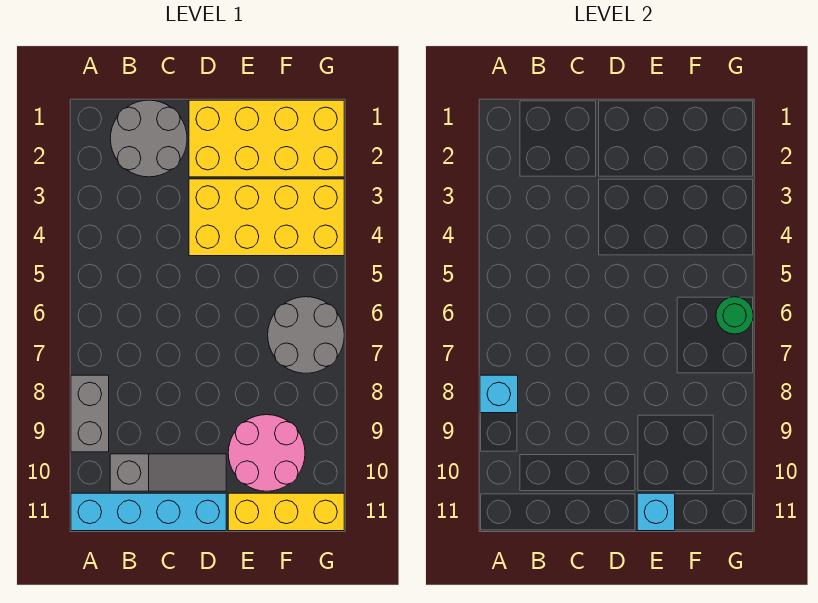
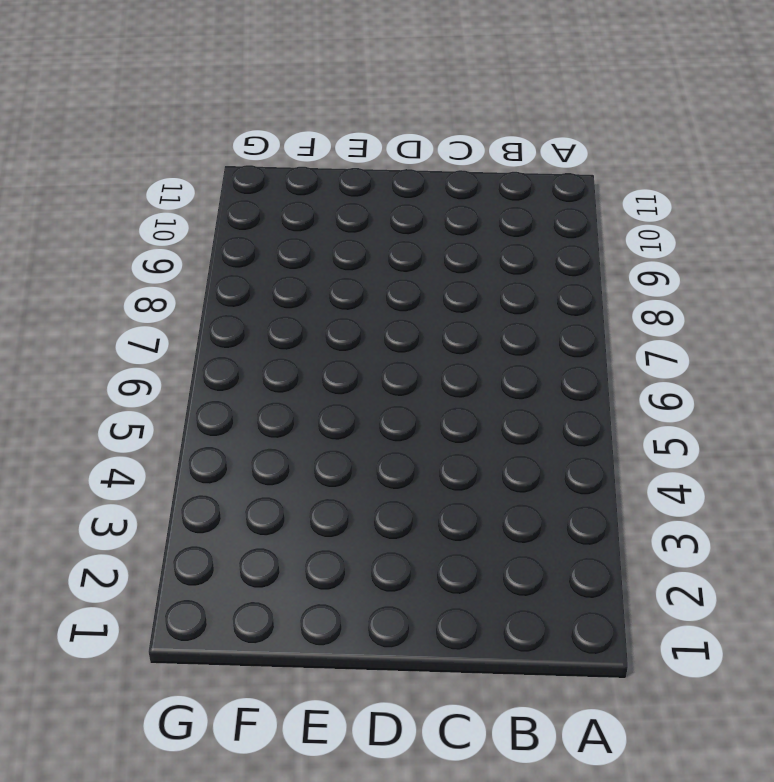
none -> grey brick A8:A9 level 1
none -> cyan brick A11:D11 level 1
none -> grey round brick B1:C2 level 1

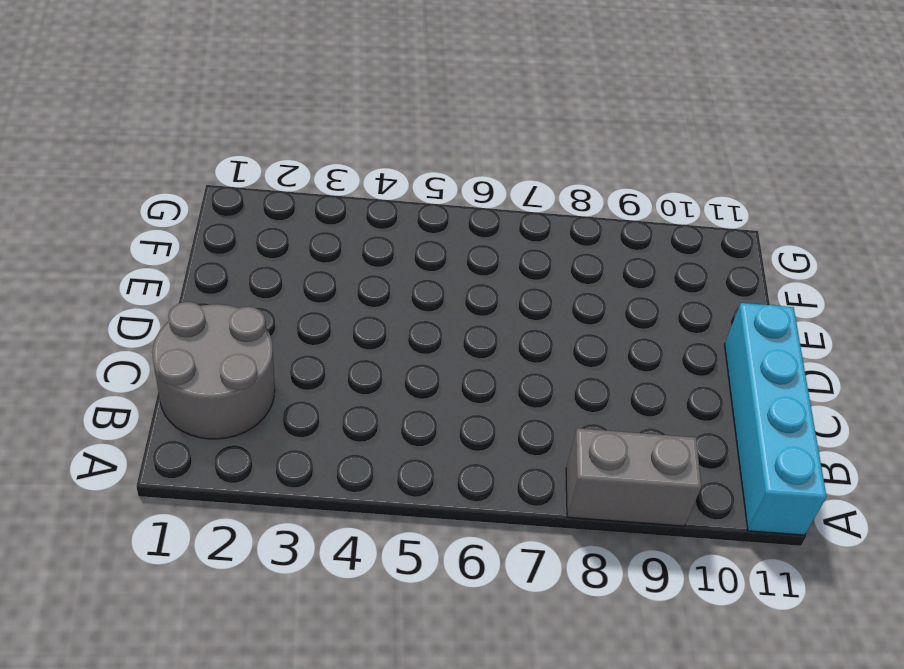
none -> grey slope B10:D10 level 1 top B
none -> yellow brick D1:G2 level 1
none -> yellow brick D3:G4 level 1

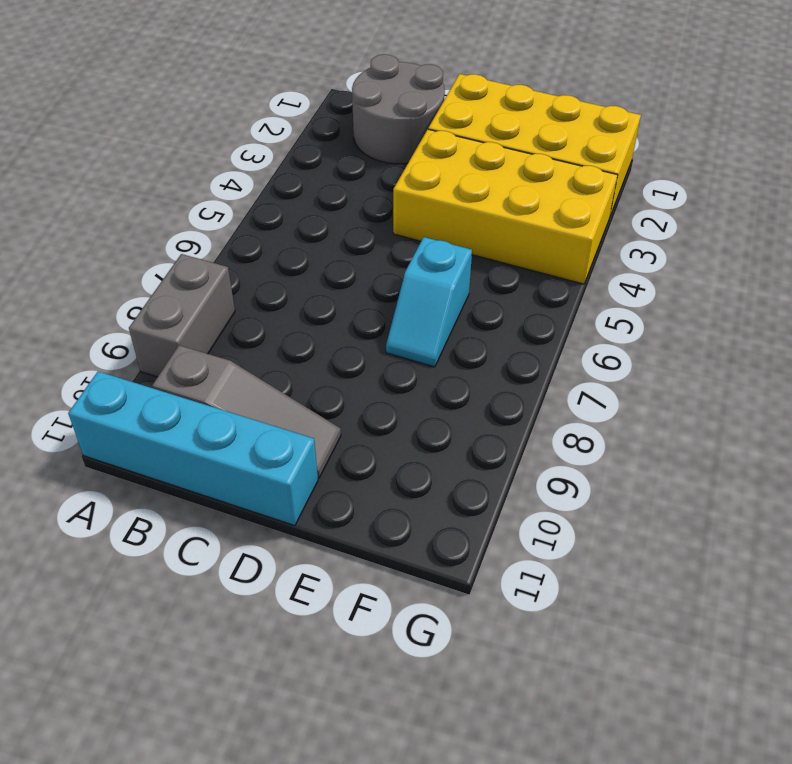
cyan slope E6:E7 level 1 top 6 -> none
none -> pink round brick E9:F10 level 1
none -> yellow brick E11:G11 level 1
none -> grey round brick F6:G7 level 1

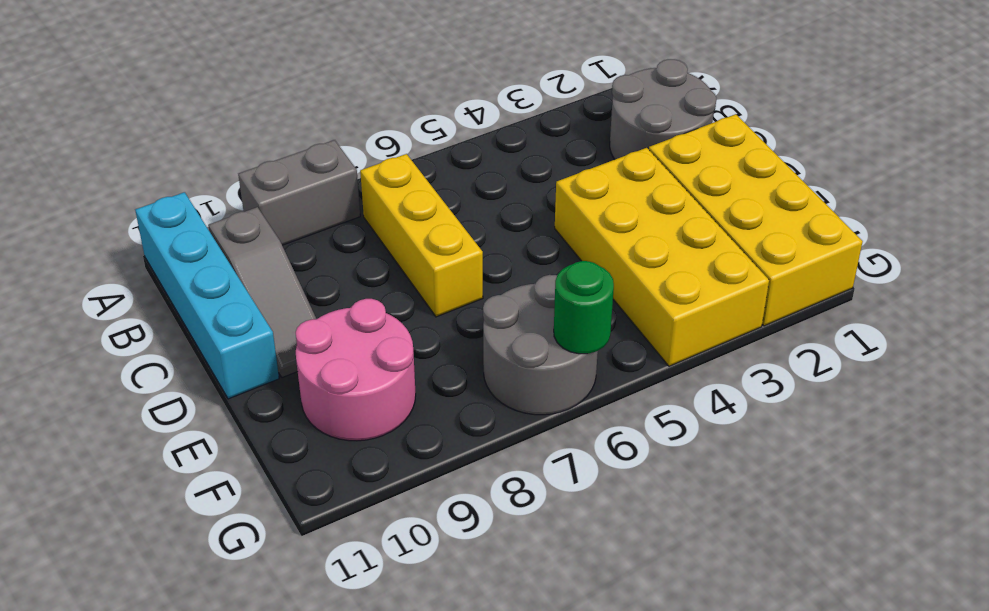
yellow brick B7:D7 level 1 -> yellow brick E11:G11 level 1
none -> cyan brick A8 level 2
none -> cyan brick E11 level 2

